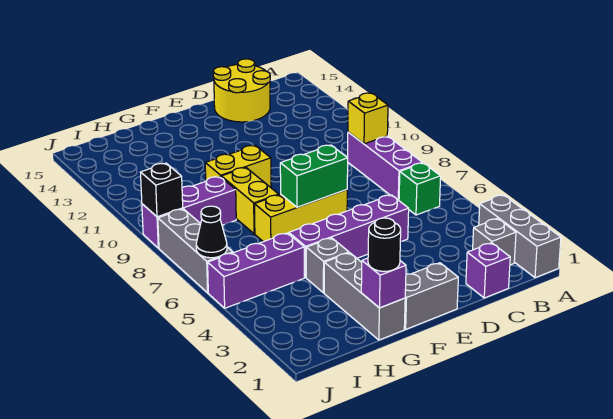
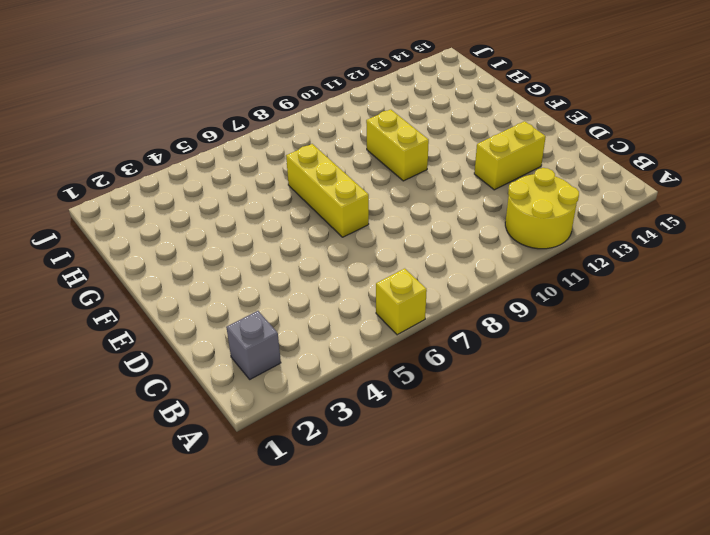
yellow brick A6 level 1 -> yellow brick B9 level 2
yellow round brick A11:B12 level 1 -> yellow round brick C14:D15 level 1
yellow brick D12:D13 level 1 -> yellow brick G8:G9 level 1
none -> grey brick A1:A3 level 1
none -> green brick B6 level 1
none -> purple brick B7:B9 level 1

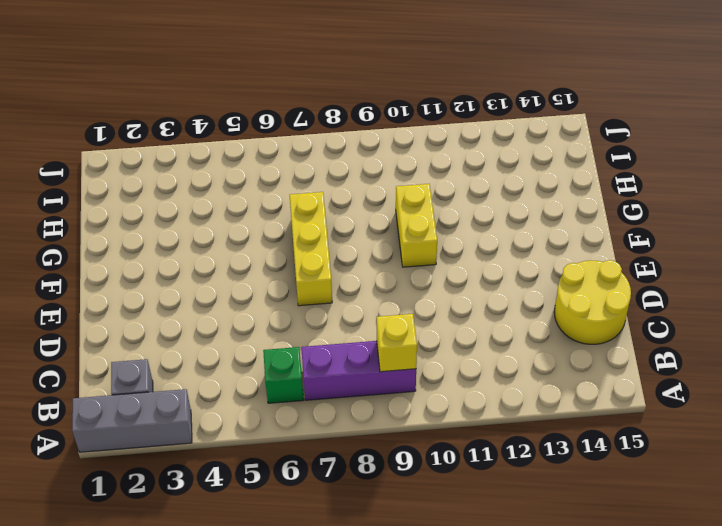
none -> purple brick C1 level 1
none -> purple brick D5:G5 level 1
none -> grey brick E1:F1 level 1

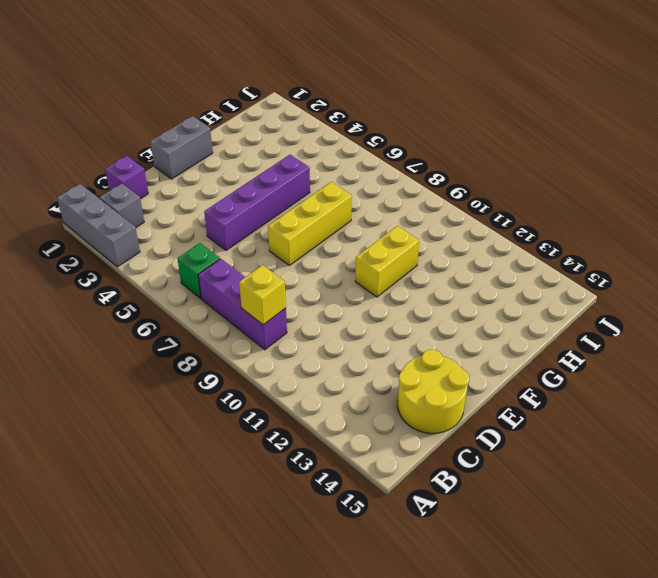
none -> grey brick G1:G3 level 1
none -> grey brick G4 level 1
none -> yellow brick G8:G9 level 1

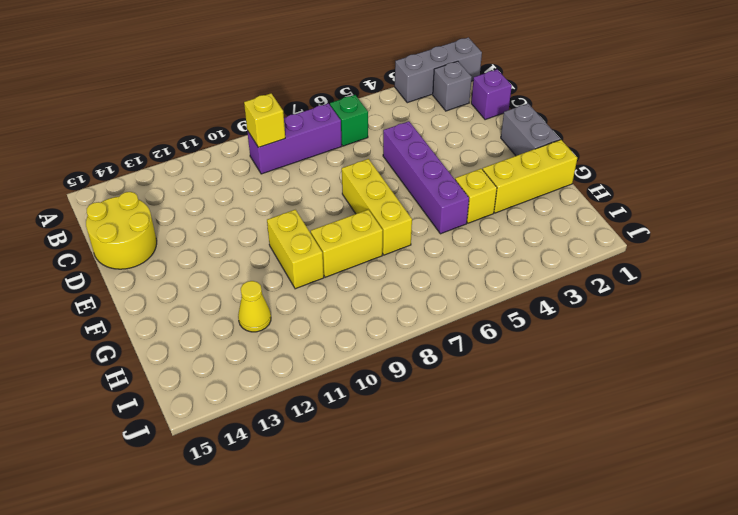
yellow brick G1:G3 level 1 -> grey brick G1:G3 level 1
yellow brick G4 level 1 -> grey brick G4 level 1
yellow cone H12 level 1 -> none
none -> purple brick H5:J5 level 1
none -> purple brick H9:J9 level 1
none -> grey brick J6:J8 level 1

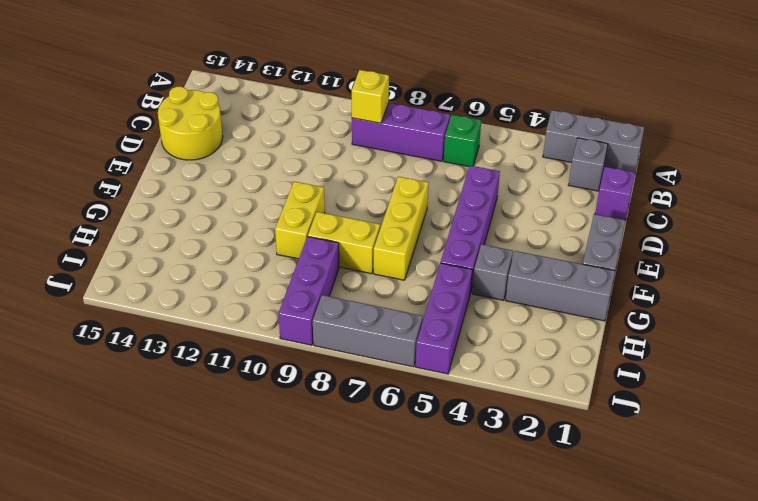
none -> green brick E7:F7 level 2
none -> purple brick G1 level 2
none -> black cone J6 level 2

